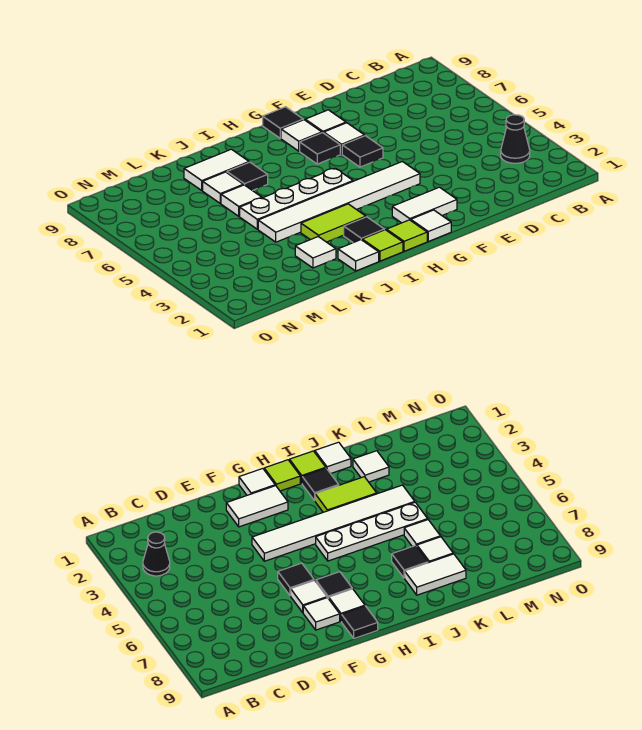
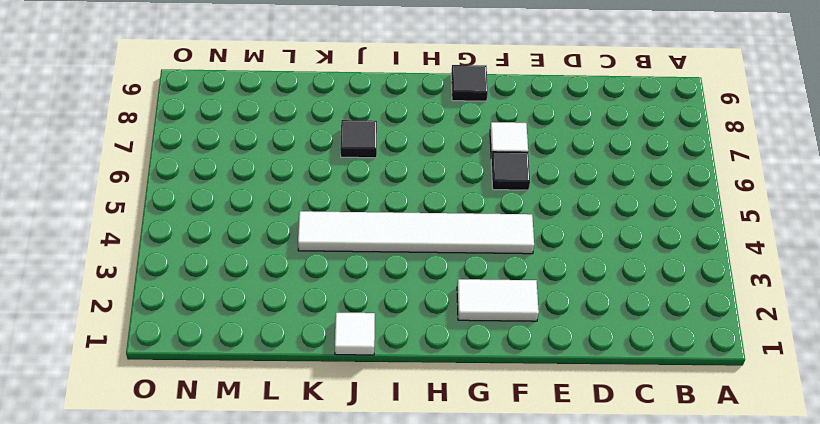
none -> black cone B3 level 1
none -> white tile F8 level 1
none -> white tile G1 level 1

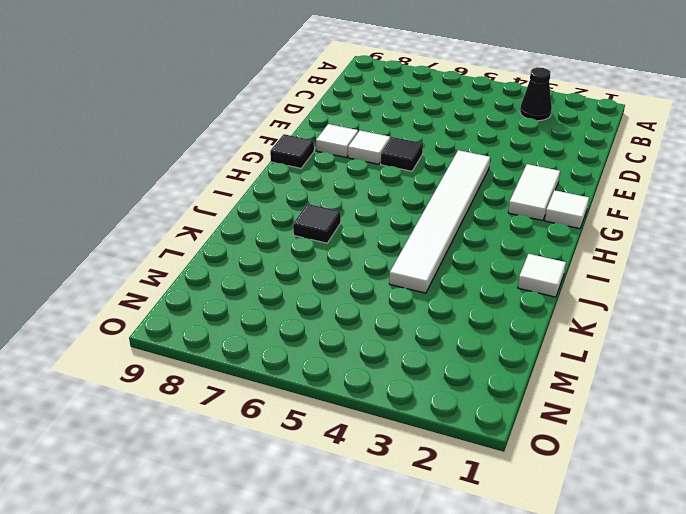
none -> black tile G7 level 1
none -> white tile G8 level 1
none -> lime tile H1 level 1

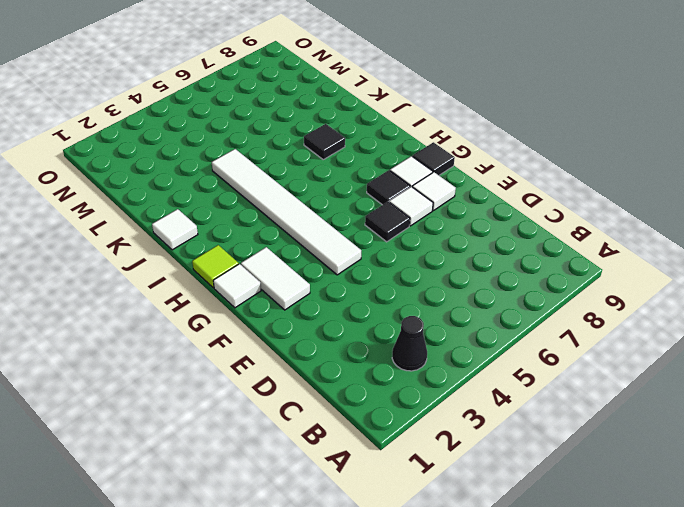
none -> white plate H5:K5 level 1
none -> lime tile I1 level 1
none -> black tile I2 level 1

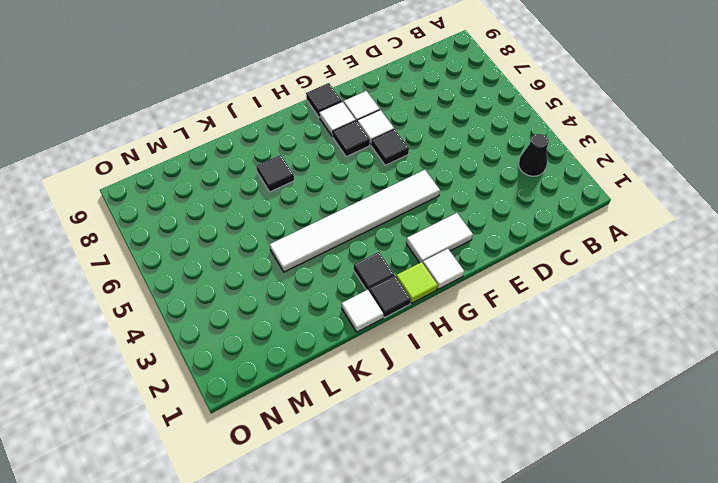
black tile I1 level 1 -> lime tile I1 level 1
none -> white plate H5:K5 level 1
none -> lime tile I3:J3 level 1
none -> white tile J8:K8 level 1

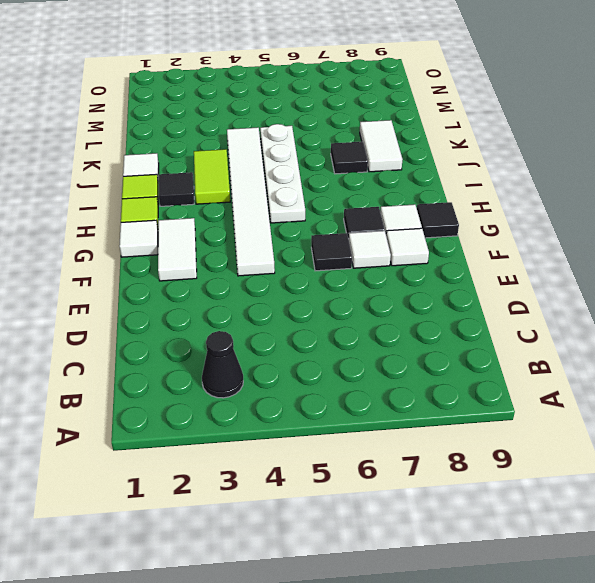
none -> white tile K2 level 1
none -> white tile K6 level 1
none -> white tile K7 level 1

